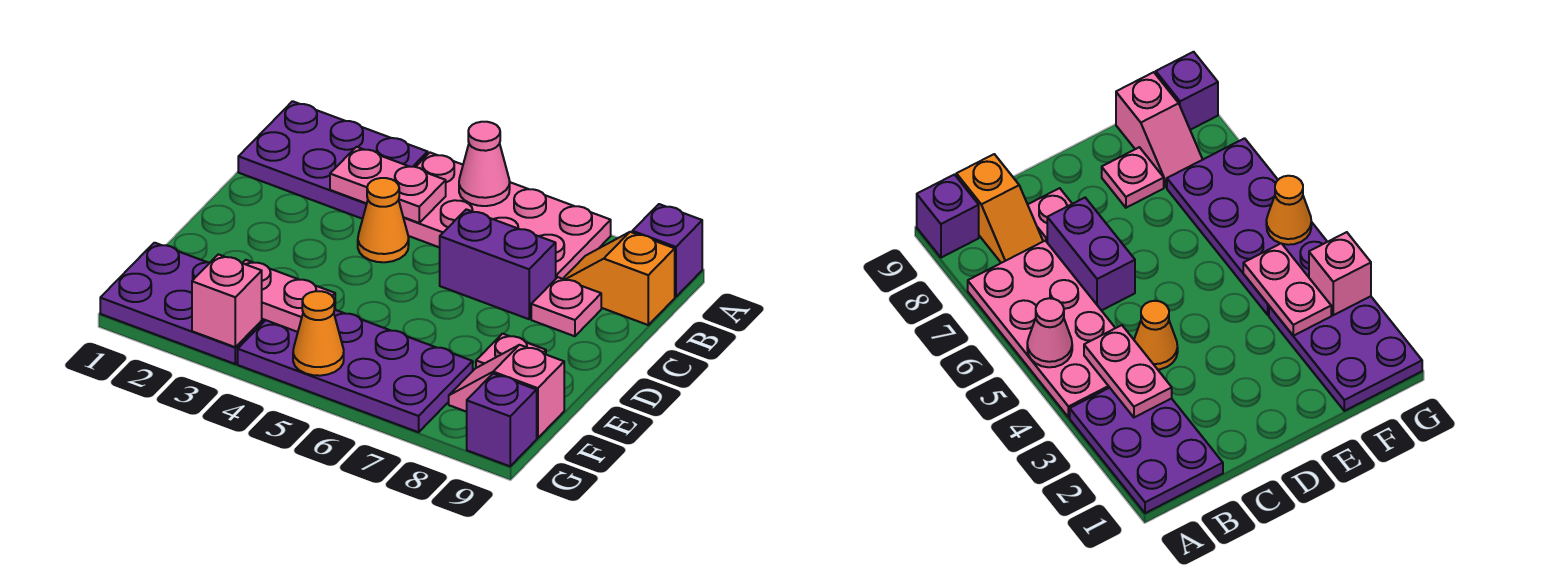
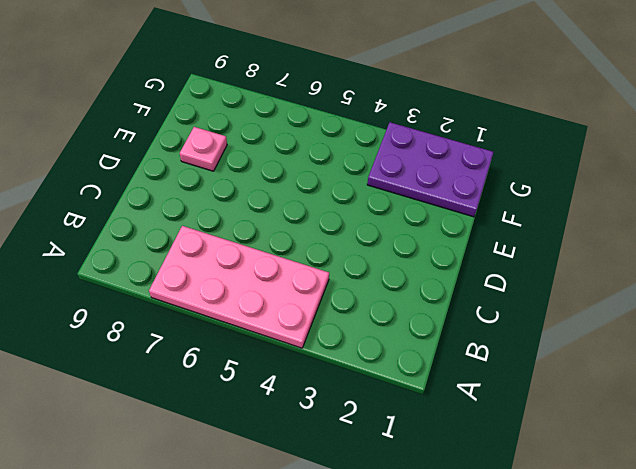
none -> purple plate A1:B3 level 1
none -> purple brick A9 level 1
none -> orange slope B8:B9 level 1 top 9

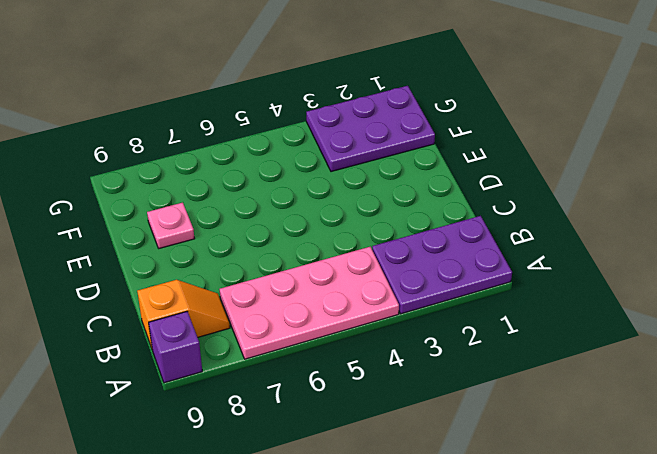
none -> orange cone C4 level 1
none -> purple brick C6:C7 level 1
none -> pink plate C8 level 1

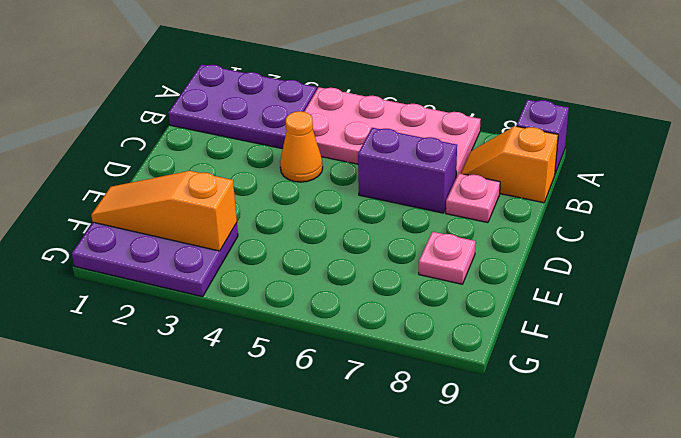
orange slope F1:F3 level 2 top 3 -> pink plate F3:F4 level 2
none -> purple plate F4:G7 level 1
none -> pink slope F8:F9 level 1 top 9
none -> purple brick G9 level 1

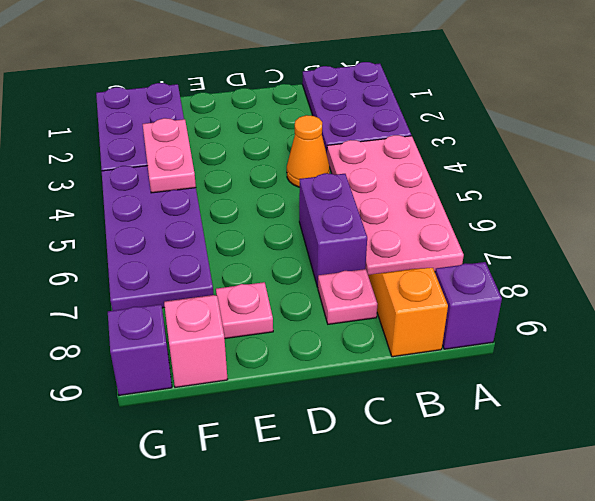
none -> pink cone A5 level 2
none -> pink plate B3:B4 level 2
none -> pink brick G3 level 2

